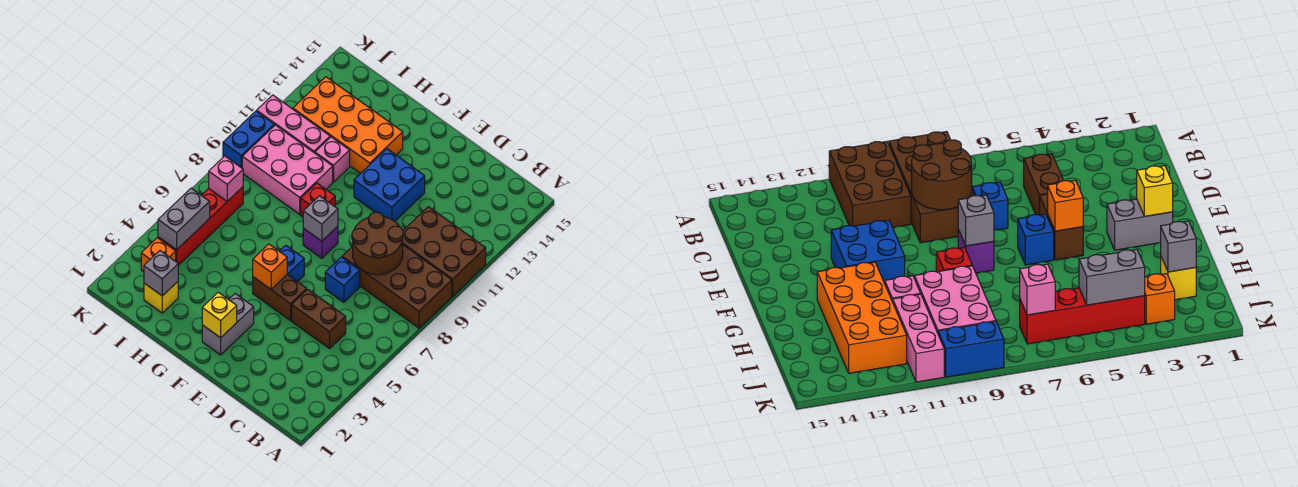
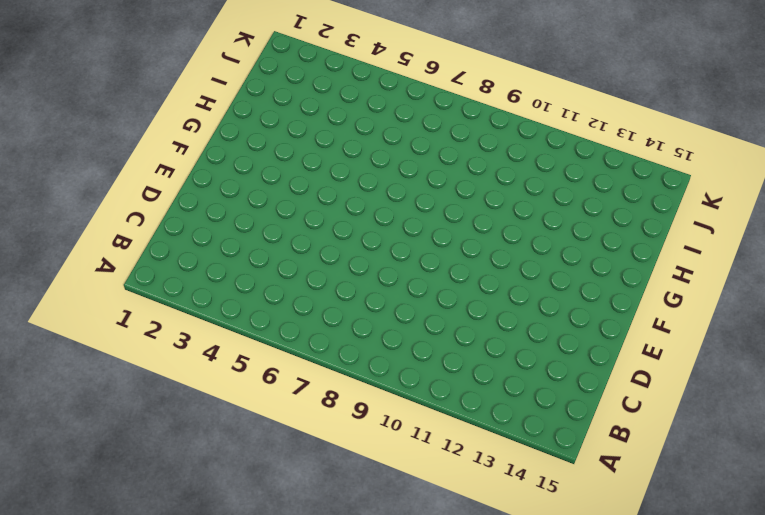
none -> brown brick A8:D9 level 1
none -> brown brick A10:C11 level 1
none -> brown brick C5:D5 level 1

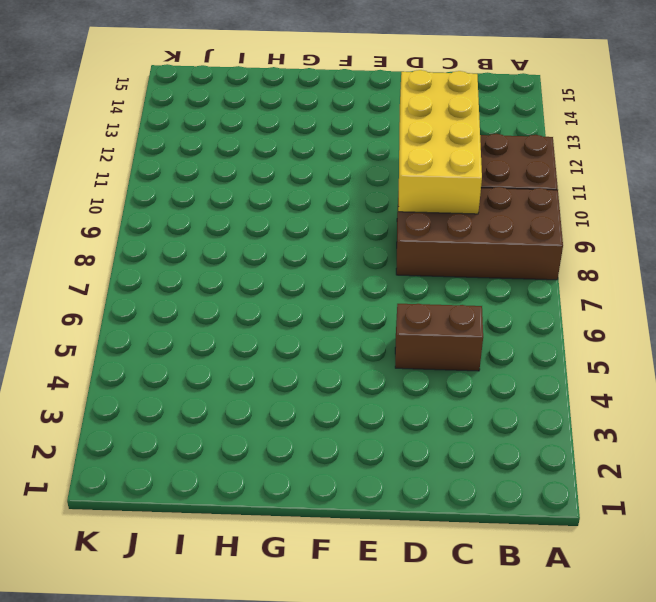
yellow brick C9:D12 level 2 -> brown round brick C8:D9 level 2
none -> blue brick D7 level 1
none -> brown brick E5:F5 level 1
none -> blue brick E11:F12 level 1

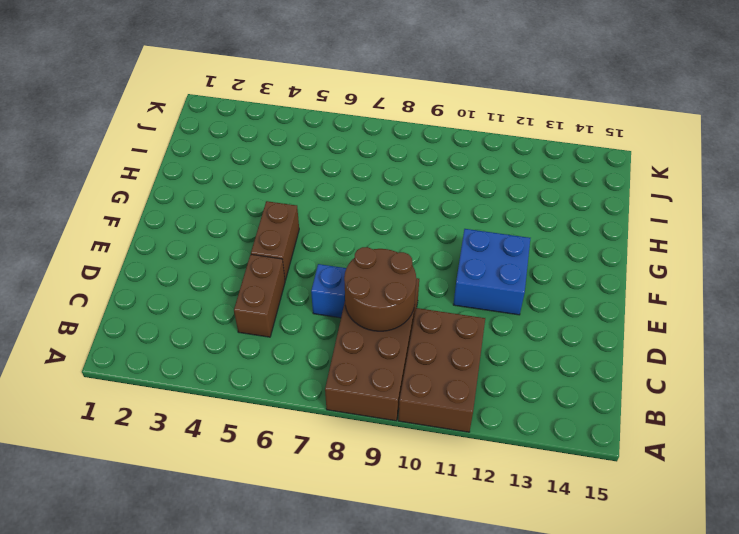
none -> grey brick F2:F3 level 1
none -> blue brick F6 level 1
none -> purple brick F8 level 1

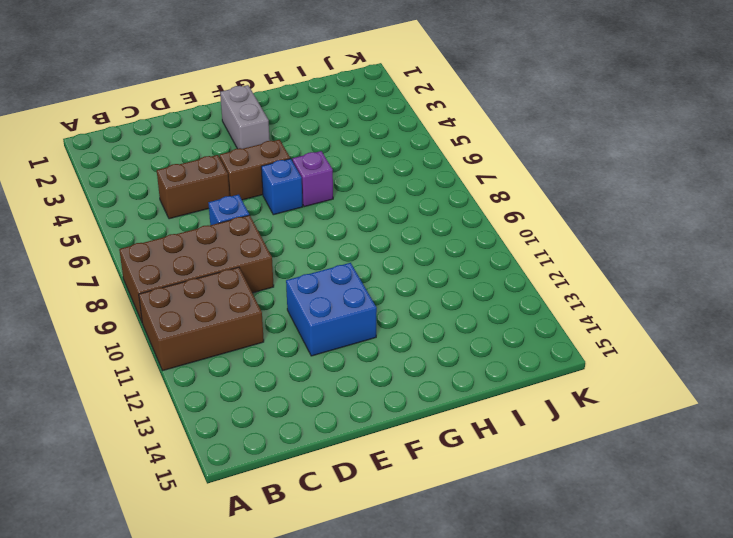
purple brick G6 level 1 -> purple brick F8 level 1
none -> red brick G9 level 1
none -> orange brick G12:J13 level 1
none -> pink brick H9:J10 level 1

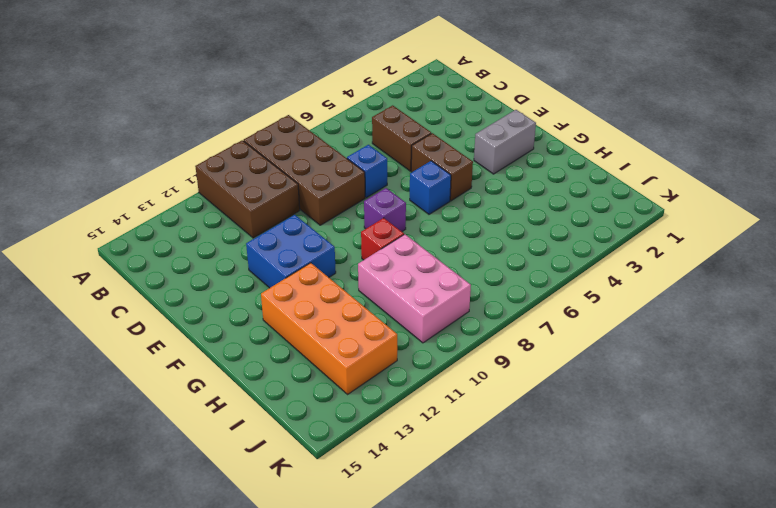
none -> pink brick H11 level 1
none -> yellow brick I2 level 1
none -> pink brick I11:K11 level 1

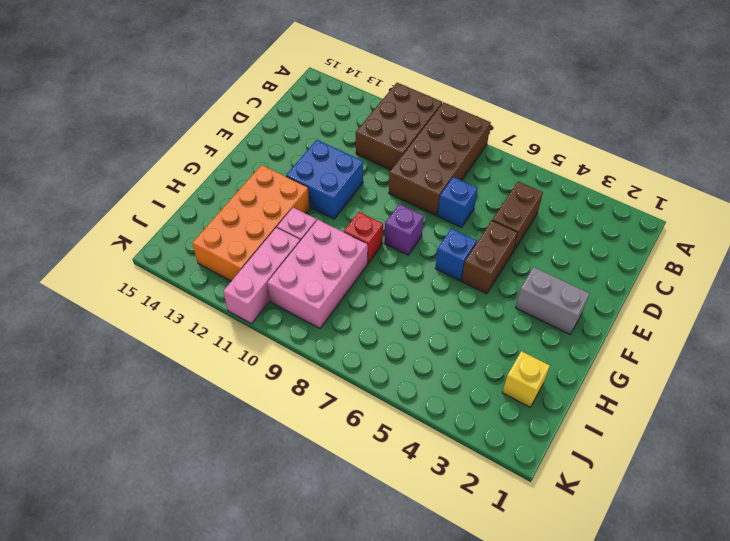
none -> orange brick J3 level 1
none -> red brick J4:J7 level 1
none -> blue brick K9:K10 level 1

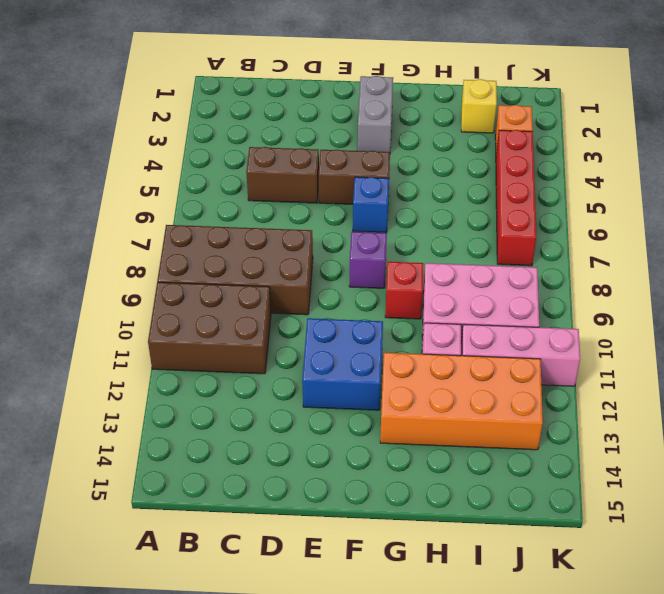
none -> blue brick D7 level 1
none -> blue brick K9:K10 level 1
none -> brown round brick C8:D9 level 2

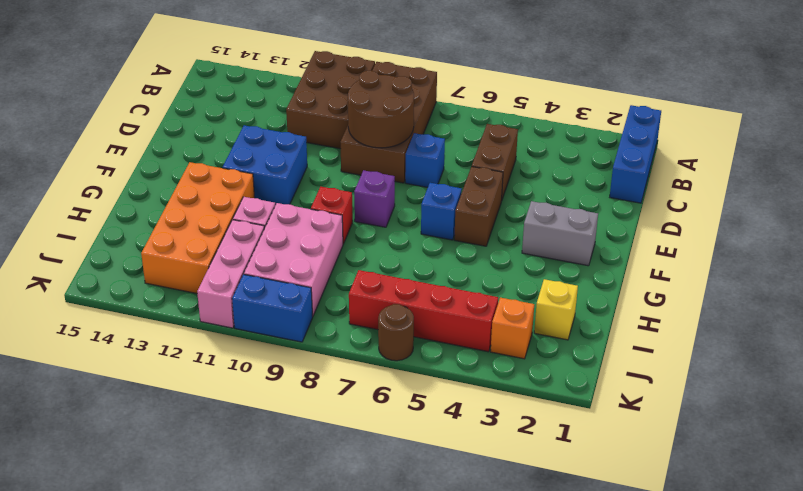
blue brick A1:C1 level 1 -> none
brown round brick K6 level 1 -> none
none -> yellow brick F2 level 2
none -> orange brick F5 level 2
none -> grey brick F8 level 2

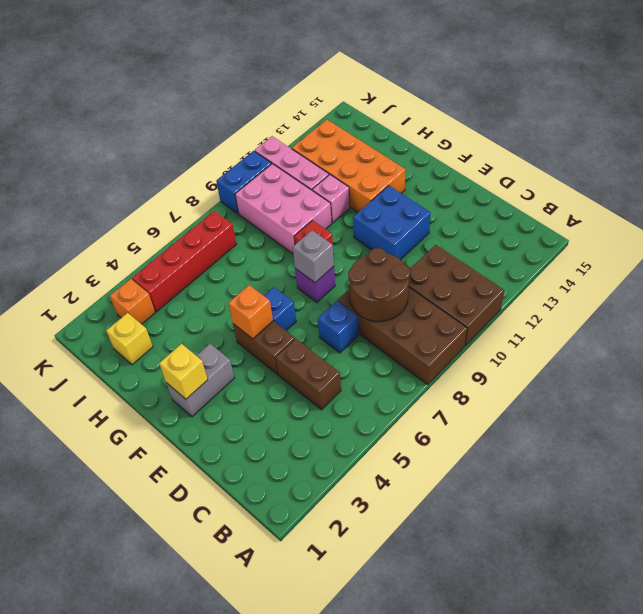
none -> grey brick I2 level 2
none -> grey brick J4:J5 level 2
none -> pink brick J7 level 2

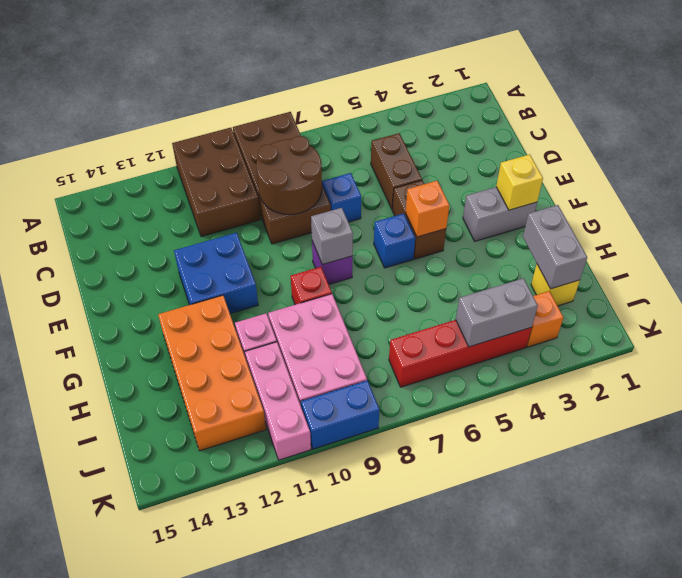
grey brick H2:I2 level 2 -> grey brick I2 level 2
none -> pink brick J7 level 2

